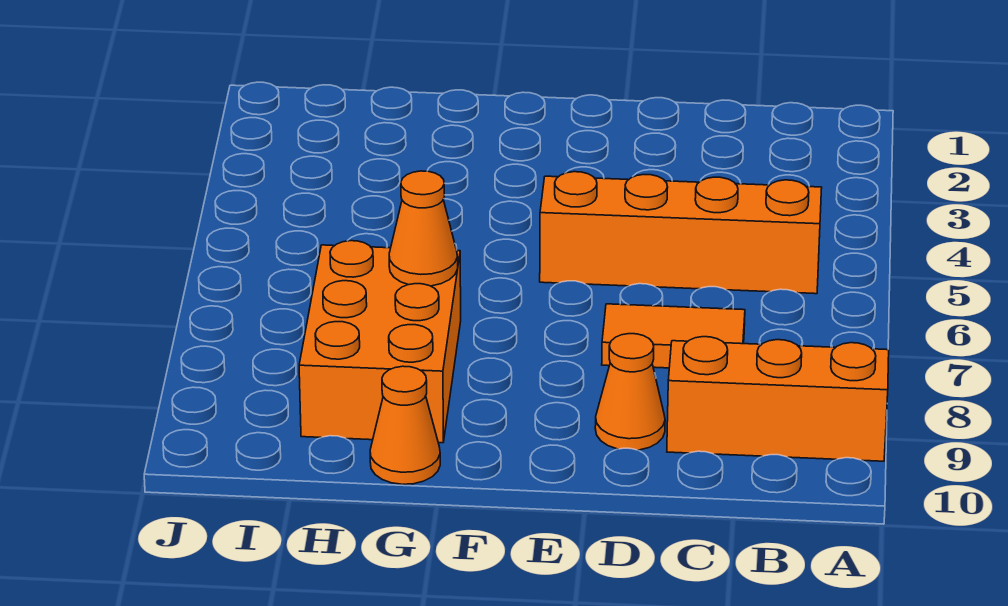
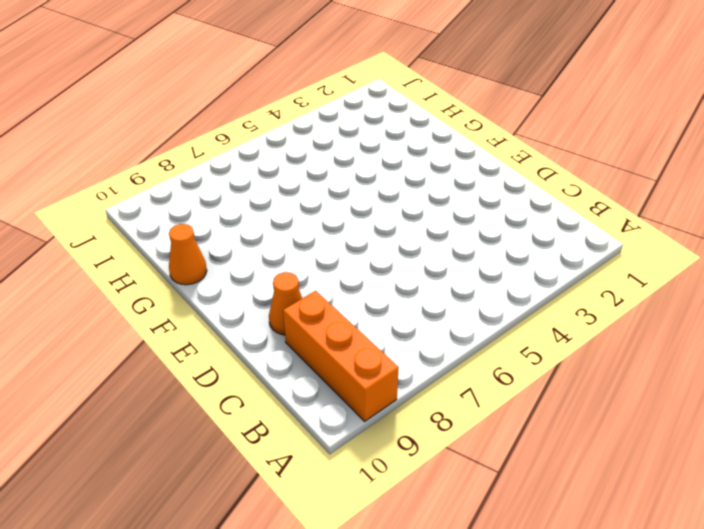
none -> orange brick B5:E5 level 1
none -> orange tile C7:D7 level 1

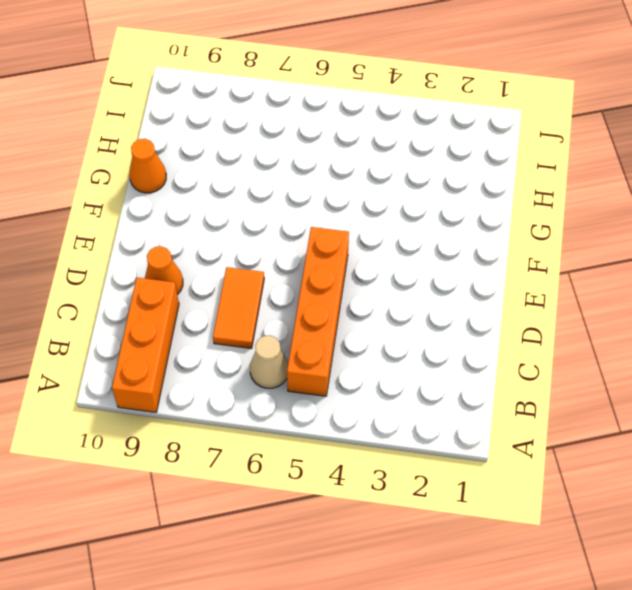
tan cone B6 level 1 -> none
none -> orange brick G7:H9 level 1
none -> orange cone G7 level 2

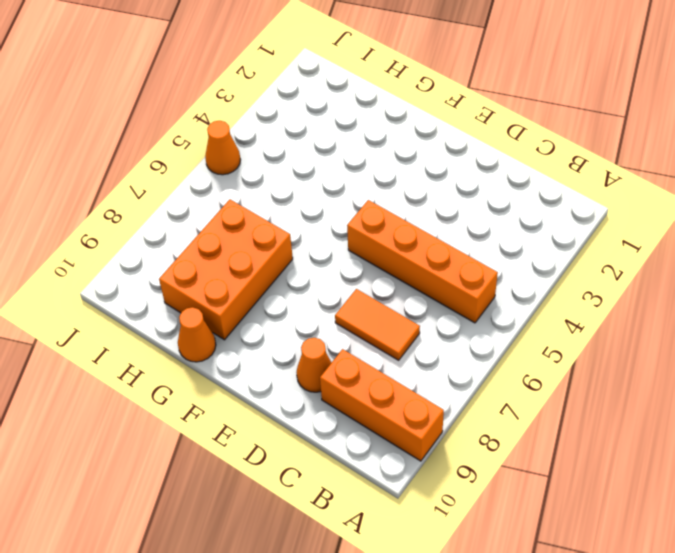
orange cone J5 level 1 -> orange cone G7 level 2

